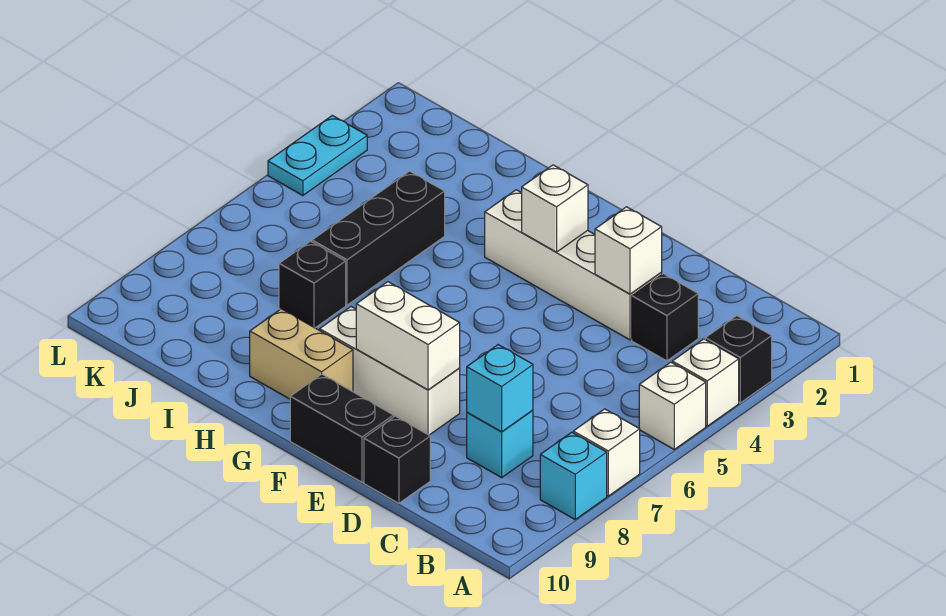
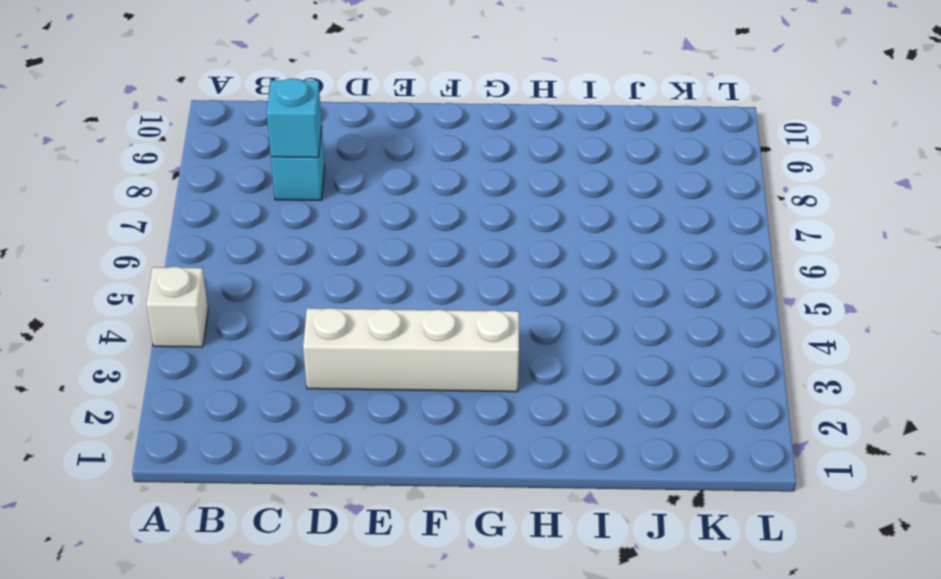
none -> black brick A3 level 1
none -> white brick A5 level 1
none -> white brick A7 level 1

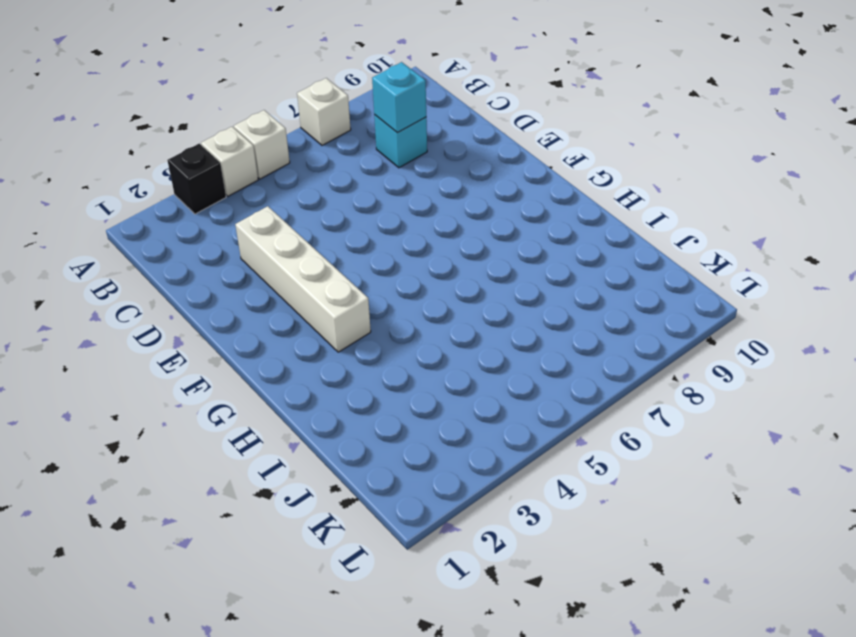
none -> cyan brick A8 level 1
none -> black brick C3 level 1
none -> black brick D10 level 1

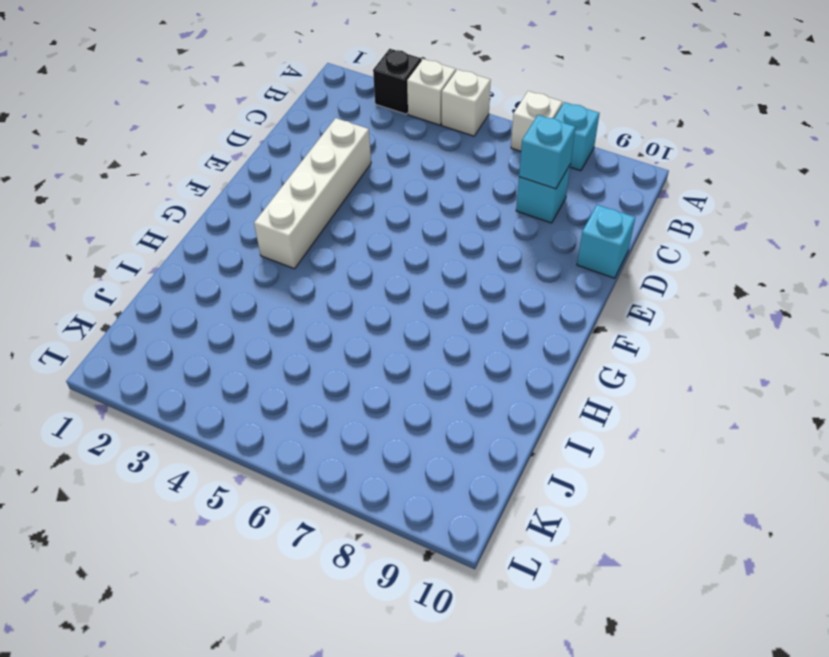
cyan brick D10 level 1 -> black brick D10 level 1
none -> black brick C3 level 1
none -> white brick E8:G8 level 1
none -> black brick E10:F10 level 1

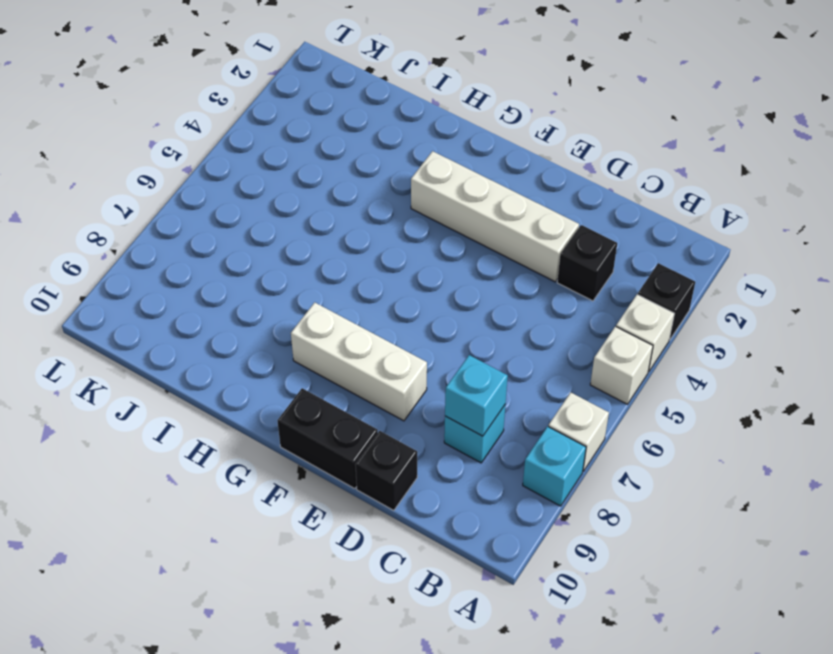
none -> tan brick G9:H9 level 1
none -> black brick I4:I6 level 1
none -> black brick I7 level 1

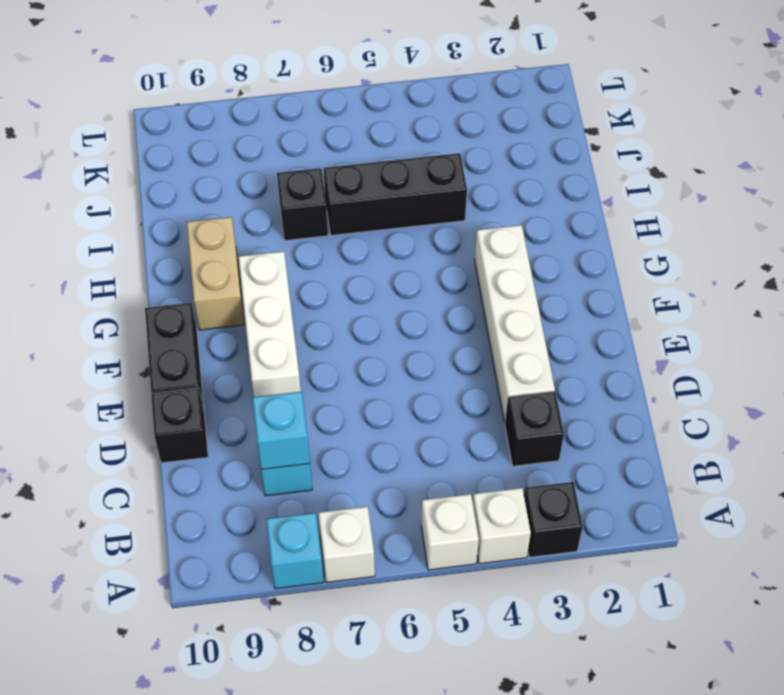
none -> cyan plate L3:L4 level 1
none -> white brick D3 level 2
none -> white brick E8:F8 level 2

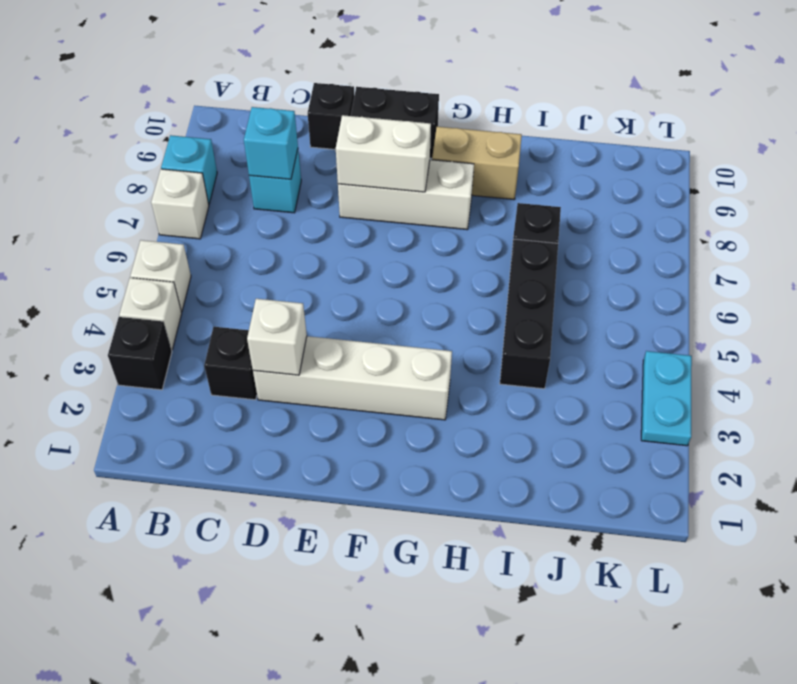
none -> white brick F3 level 2

